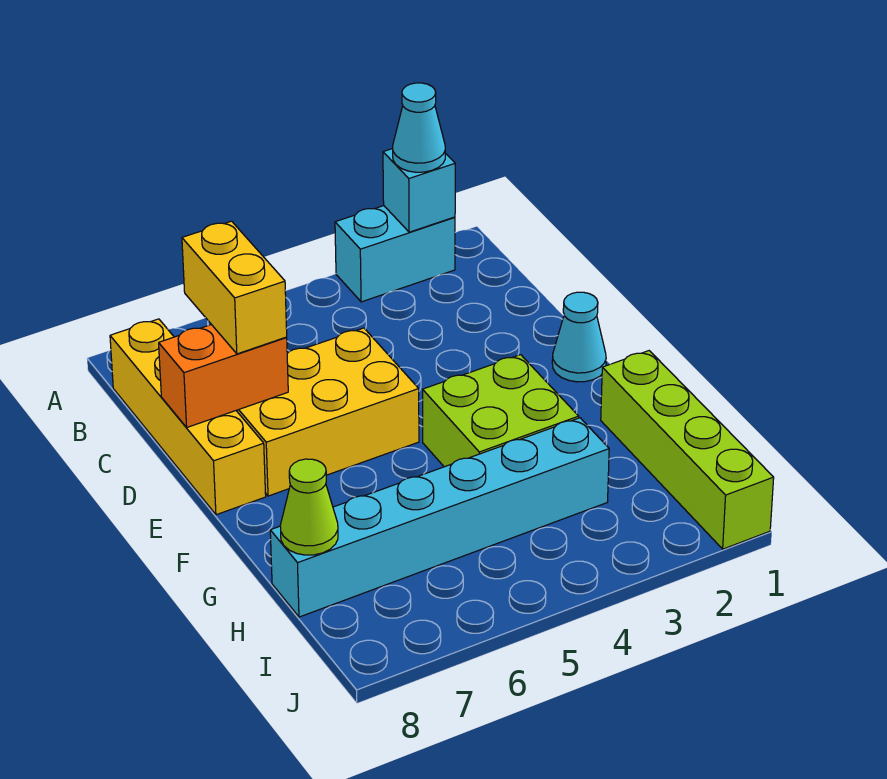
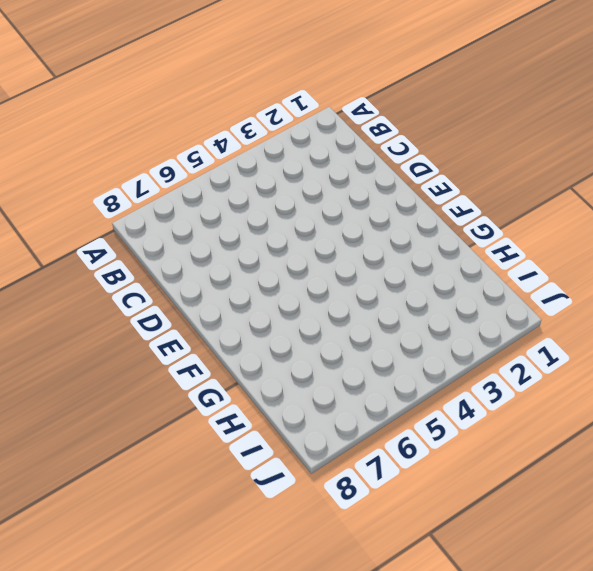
none -> cyan brick A2:A3 level 1
none -> yellow brick B8:E8 level 1
none -> yellow brick D5:E7 level 1

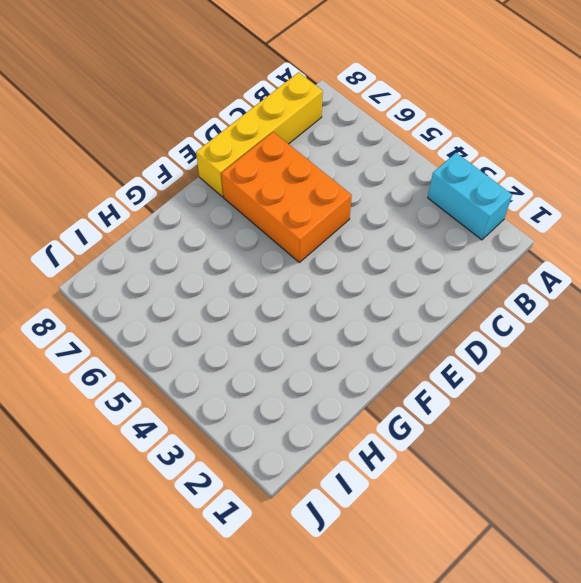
orange brick D5:E7 level 1 -> yellow brick D5:E7 level 1
none -> cyan cone E1 level 1
none -> lime brick F3:G4 level 1
none -> lime brick G1:J1 level 1

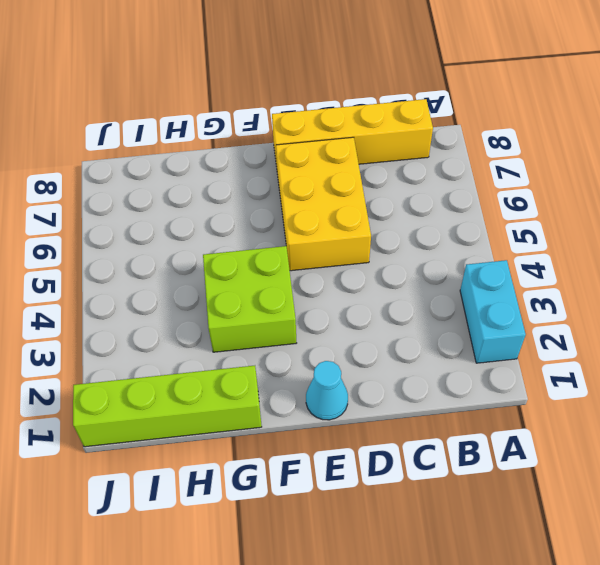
none -> cyan brick H3:H8 level 1
none -> cyan brick A2 level 2
none -> orange brick D7:D8 level 2

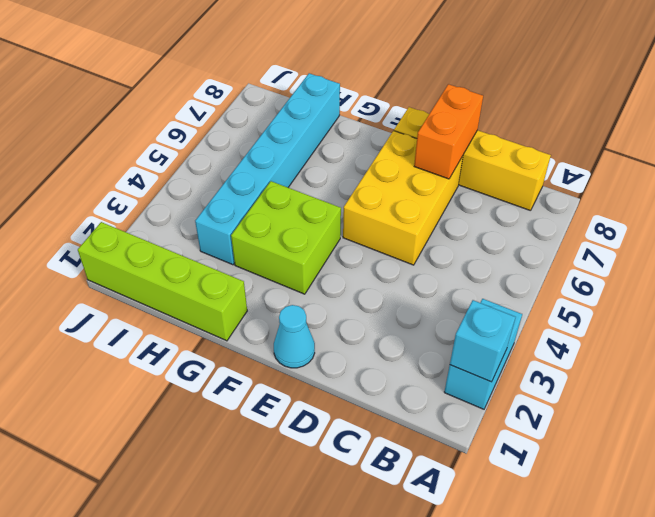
none -> lime cone H8 level 2
none -> cyan cone A2 level 3
none -> yellow brick C7:D7 level 3

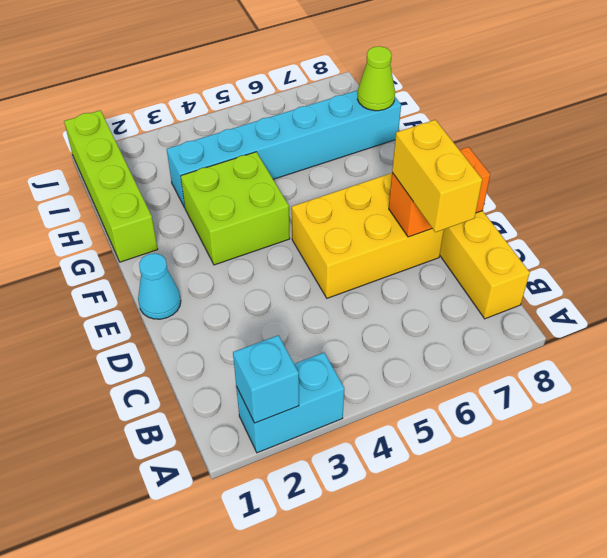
none -> cyan cone A2 level 3

